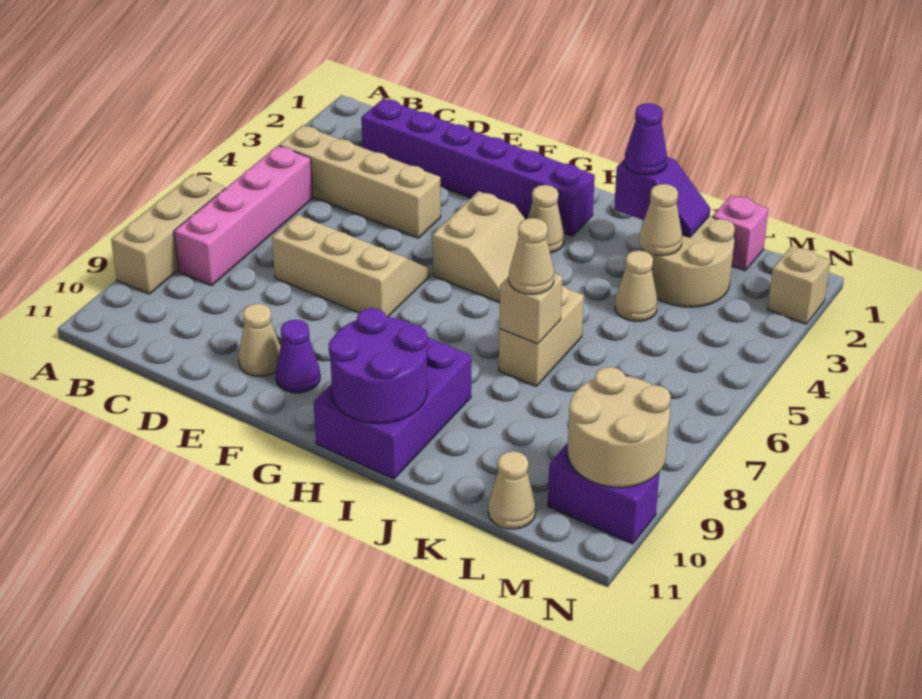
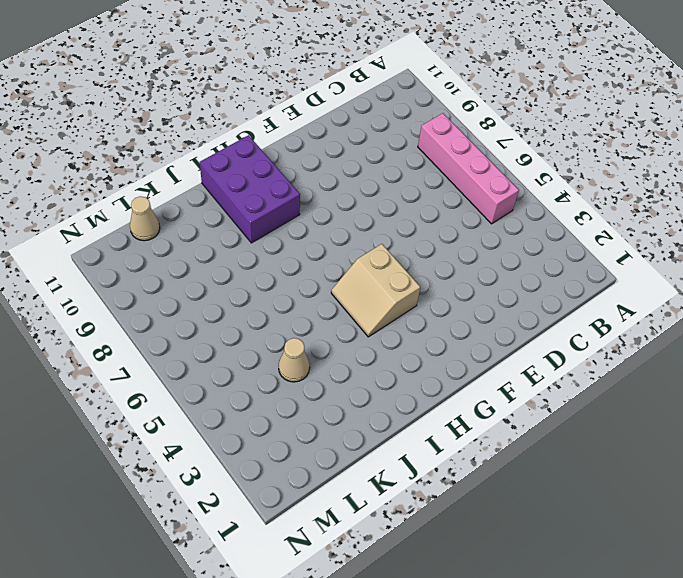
none -> tan brick A7:A9 level 1
none -> tan brick B4:E4 level 1
none -> purple brick C2:H2 level 1

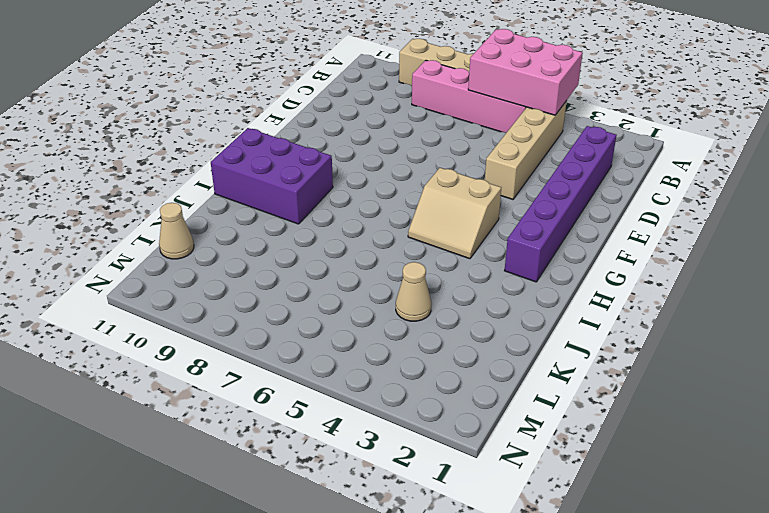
pink brick A4:B6 level 2 -> none
none -> tan slope D6:F7 level 1 top 7
none -> tan cone E10 level 1
none -> purple cone F10 level 1

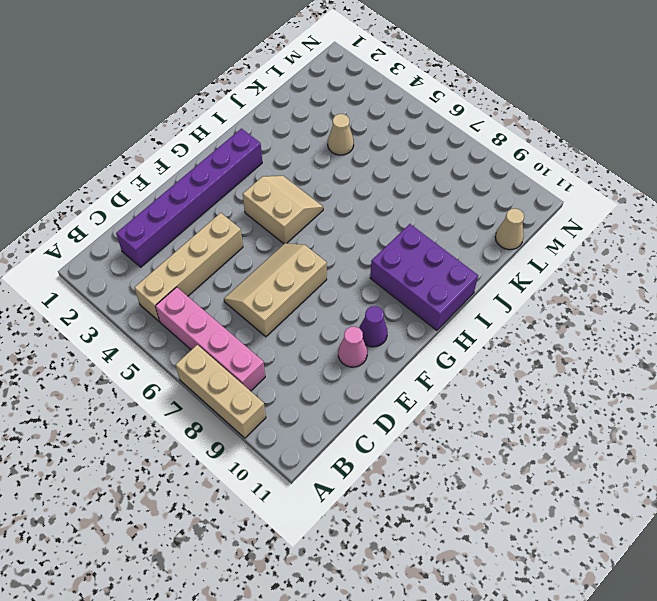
pink cone E10 level 1 -> tan cone E10 level 1
none -> tan cone H3 level 1
none -> tan brick J6:J7 level 1
none -> tan round brick K2:L3 level 1

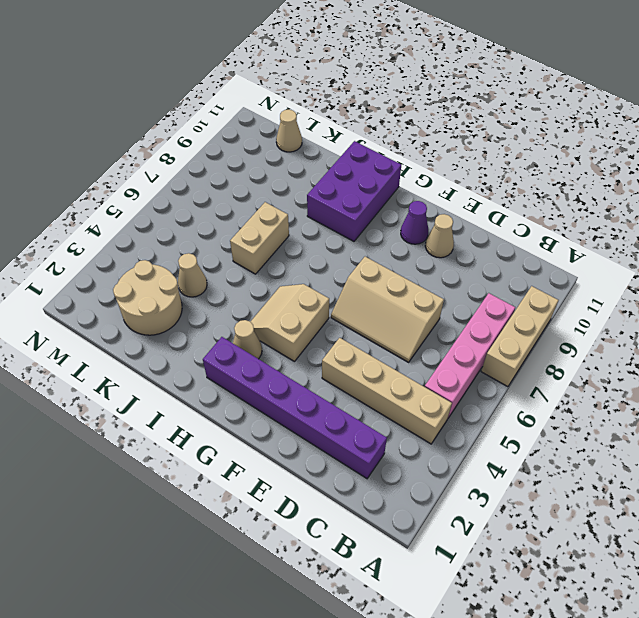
none -> pink brick L1 level 1
none -> purple brick M10:N10 level 1
none -> tan brick N2 level 1

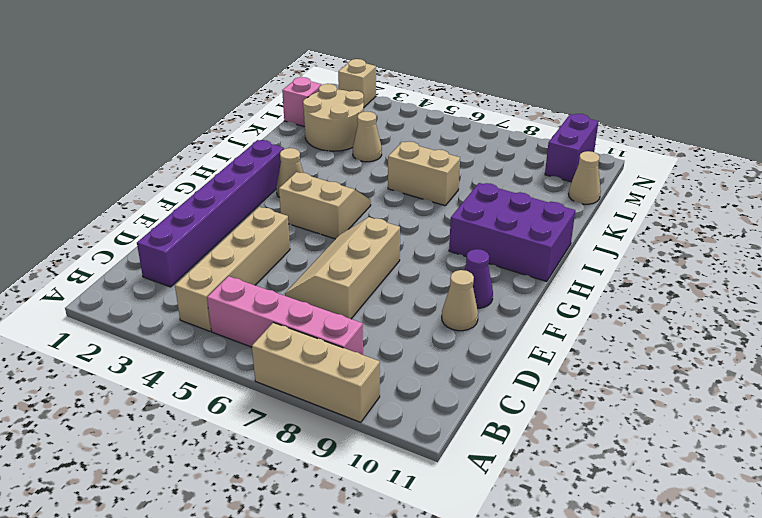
none -> purple round brick H10:I11 level 2
none -> purple slope J2:K2 level 2 top J
none -> tan brick J7 level 2

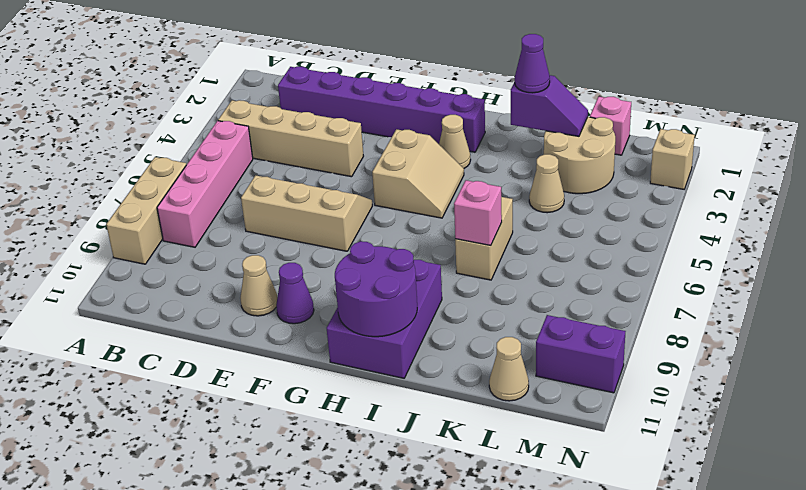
pink brick J7 level 2 -> tan brick J7 level 2
none -> tan cone K3 level 2
none -> tan round brick M9:N10 level 2
none -> tan cone J7 level 3

